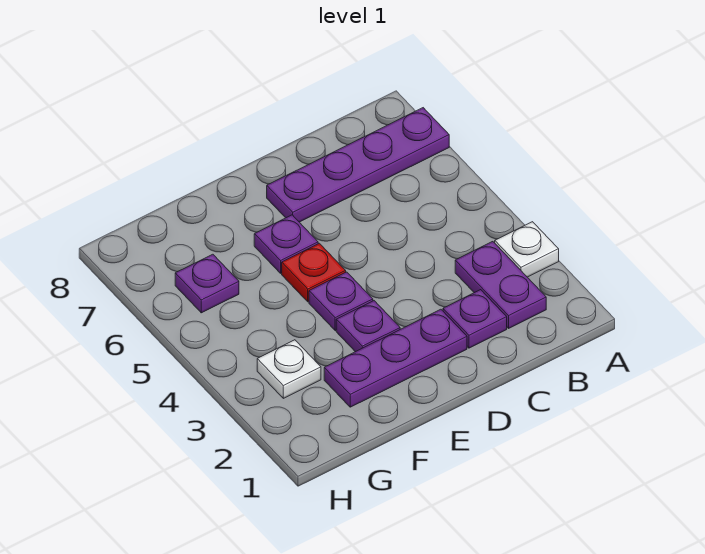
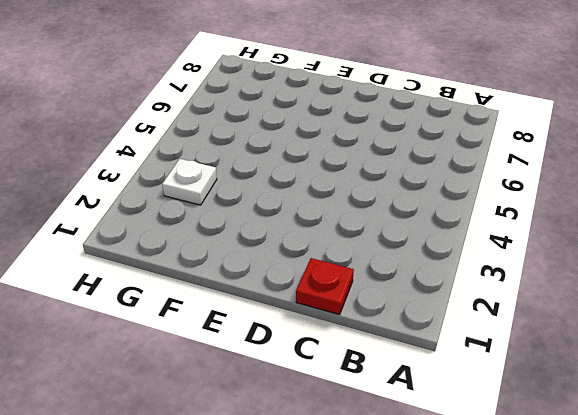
red plate C1 level 1 -> red plate E5 level 1
none -> white plate A3 level 1
none -> purple plate A7:D7 level 1

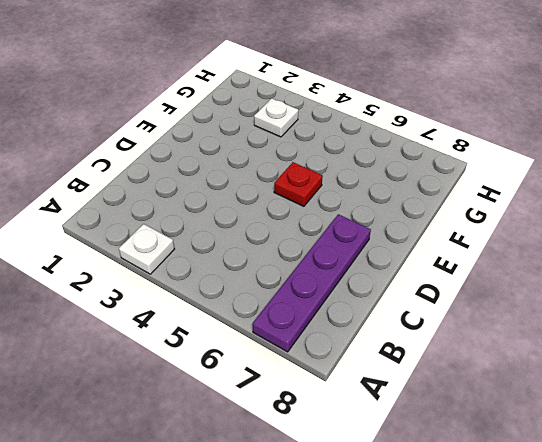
none -> purple plate B2:B3 level 1
none -> purple plate C2 level 1

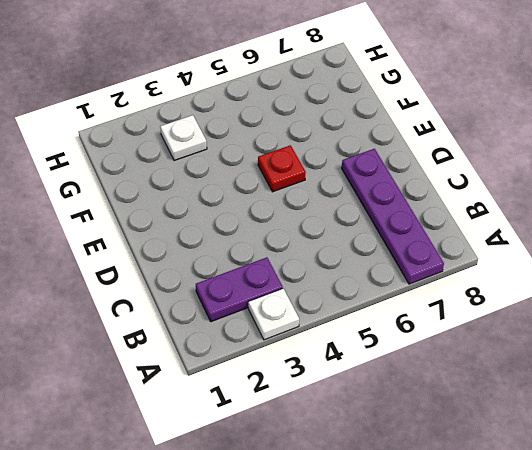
none -> purple plate C2 level 1
none -> purple plate D2:F2 level 1

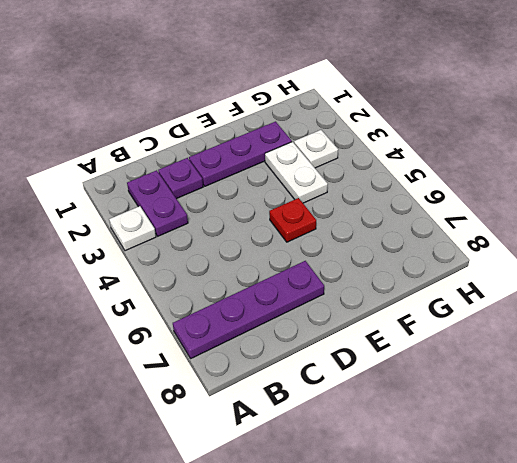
white plate F3:F4 level 1 -> none
none -> purple plate E3 level 1
none -> purple plate E4 level 1

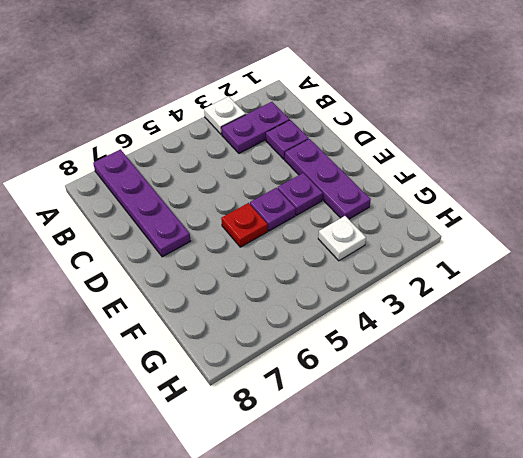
none -> purple plate E6 level 1
none -> purple plate G6 level 1

